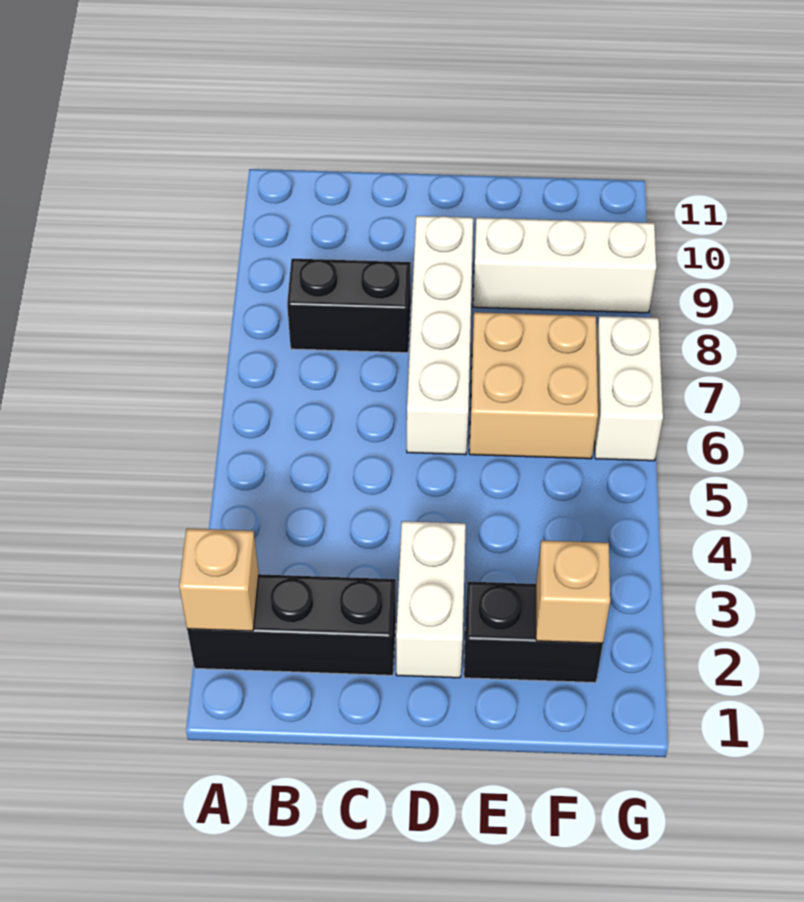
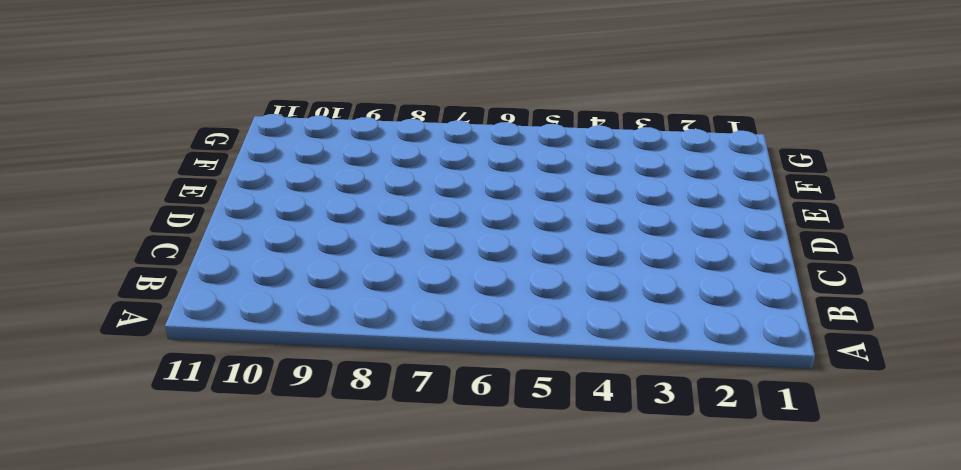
none -> black brick A2:C2 level 1
none -> black brick B8:C8 level 1

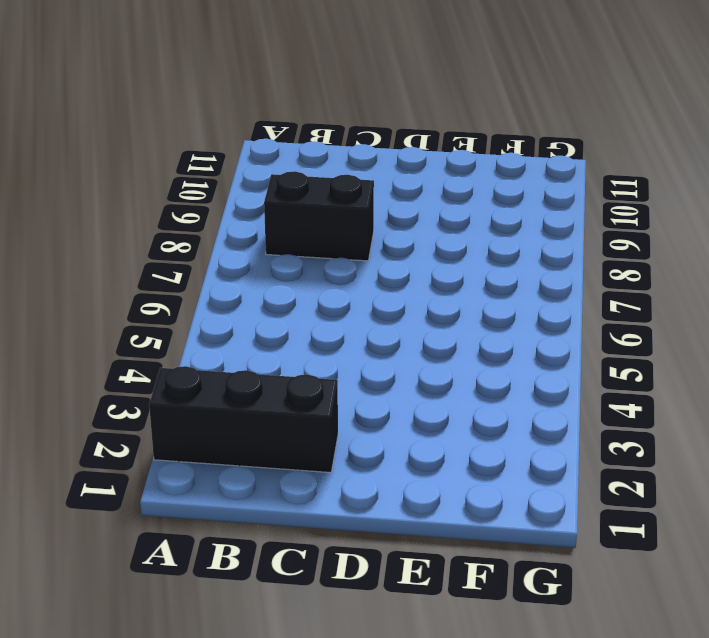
none -> white brick D2:D3 level 1
none -> white brick D6:D9 level 1

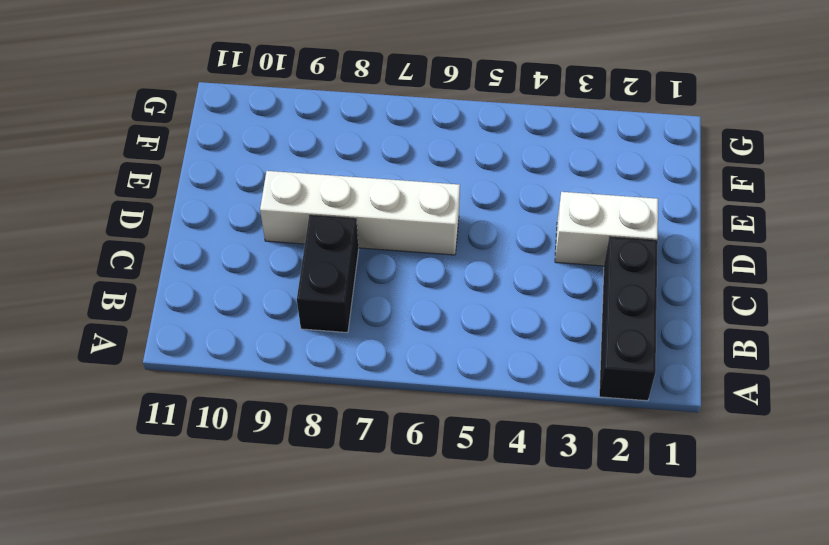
none -> black brick E2:F2 level 1
none -> tan brick E6:F7 level 1

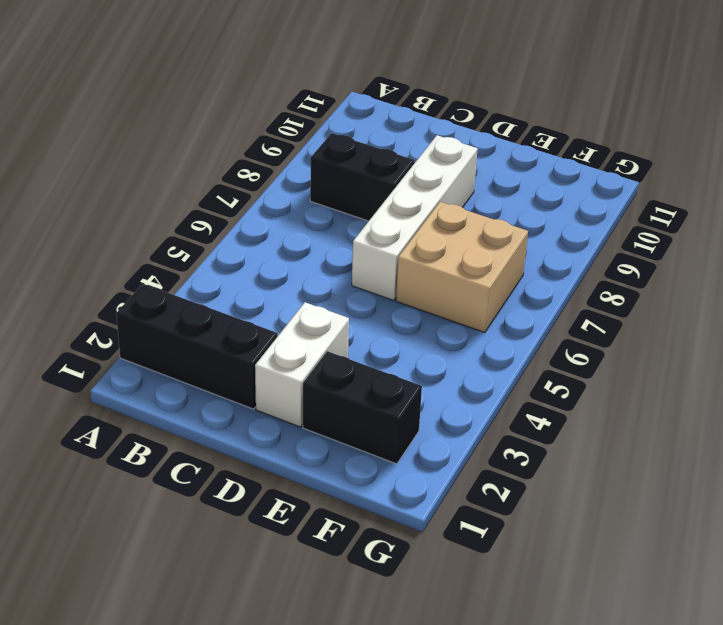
none -> white brick E9:G9 level 1
none -> white brick G6:G7 level 1

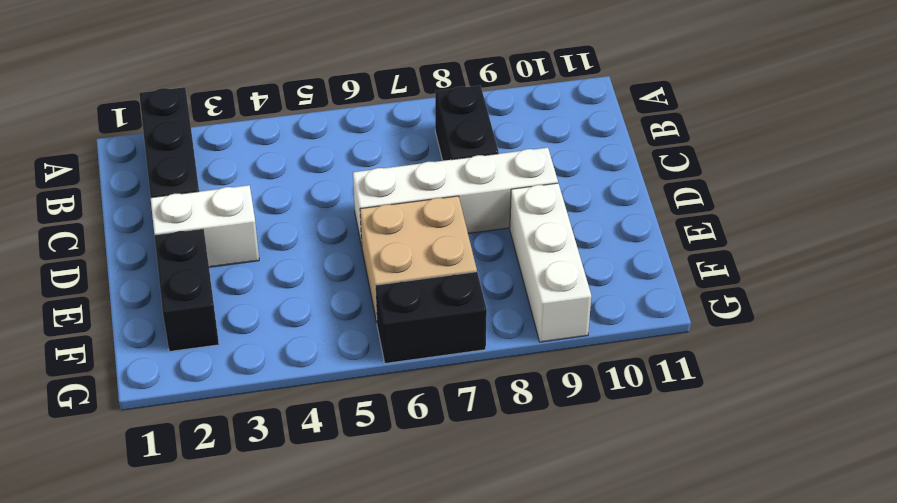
black brick G6:G7 level 1 -> white brick G6:G7 level 1
none -> tan brick A2 level 2
none -> tan brick F2 level 2

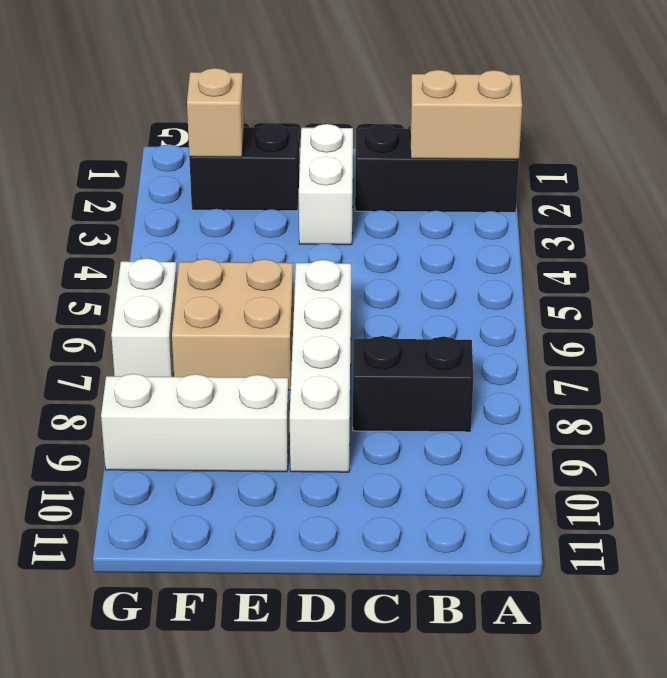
tan brick A2:B2 level 2 -> tan brick A2 level 2

